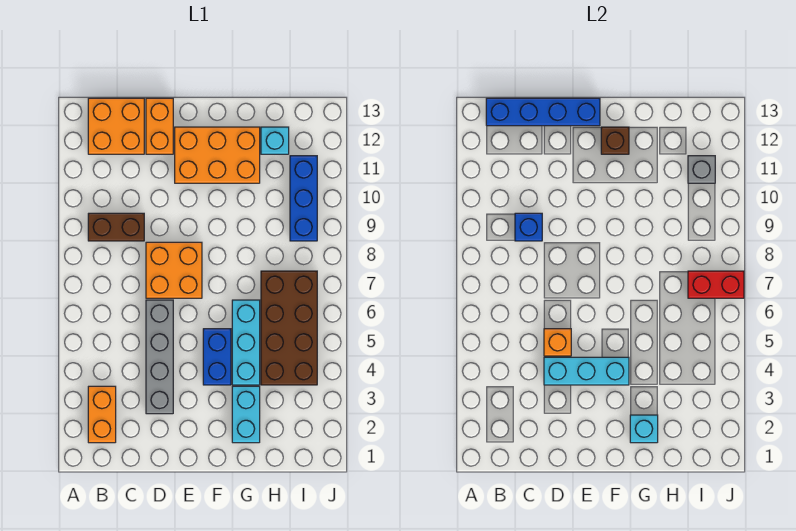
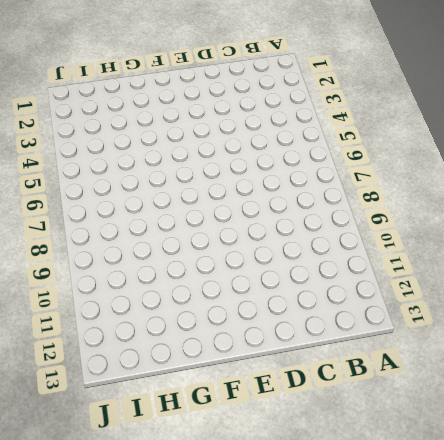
none -> orange brick B2:B3 level 1
none -> brown brick B9:C9 level 1
none -> orange brick B12:C13 level 1

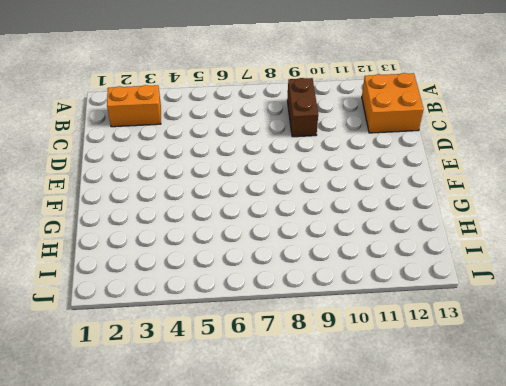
none -> grey brick D3:D6 level 1
none -> orange brick D7:E8 level 1
none -> orange brick D12:D13 level 1

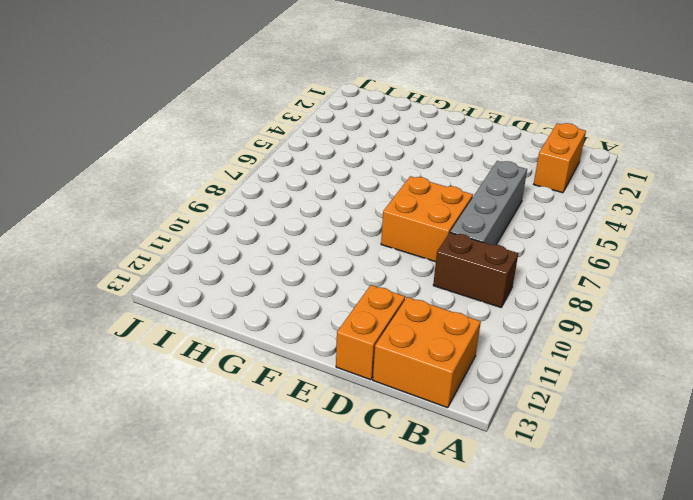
grey brick C5:C8 level 1 -> grey brick D3:D6 level 1
none -> orange brick E11:G12 level 1
none -> blue brick F4:F5 level 1
none -> cyan brick G2:G3 level 1

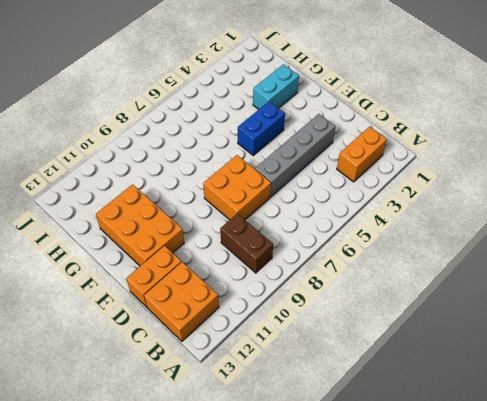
none -> cyan brick G4:G6 level 1
none -> brown brick H4:I7 level 1
none -> cyan brick H12 level 1

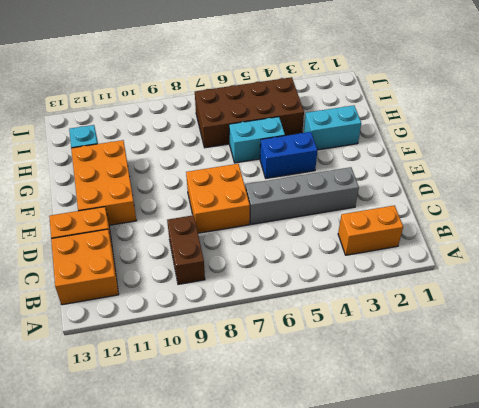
cyan brick G5:G6 level 1 -> cyan brick G4:G6 level 1
none -> blue brick I9:I11 level 1
none -> blue brick B13:E13 level 2
none -> blue brick C9 level 2

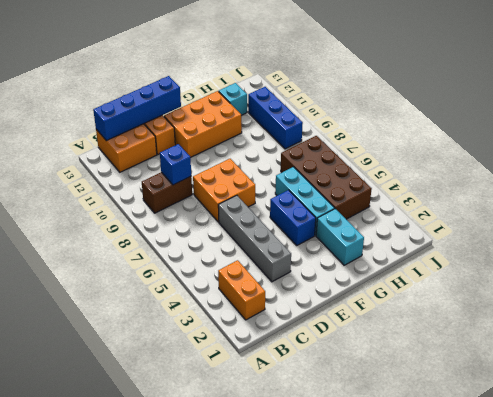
none -> cyan brick D4:F4 level 2
none -> orange brick D5 level 2
none -> brown brick F12 level 2

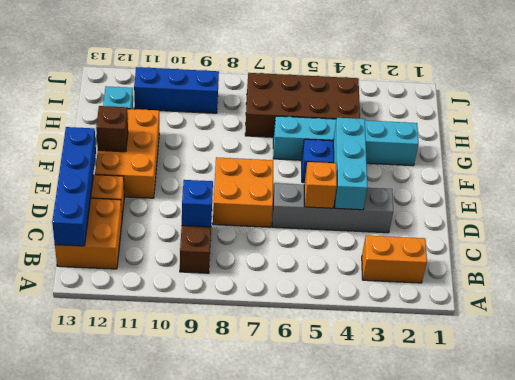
none -> cyan brick G2 level 2
none -> red brick I7:J7 level 2
none -> grey brick I11 level 2

